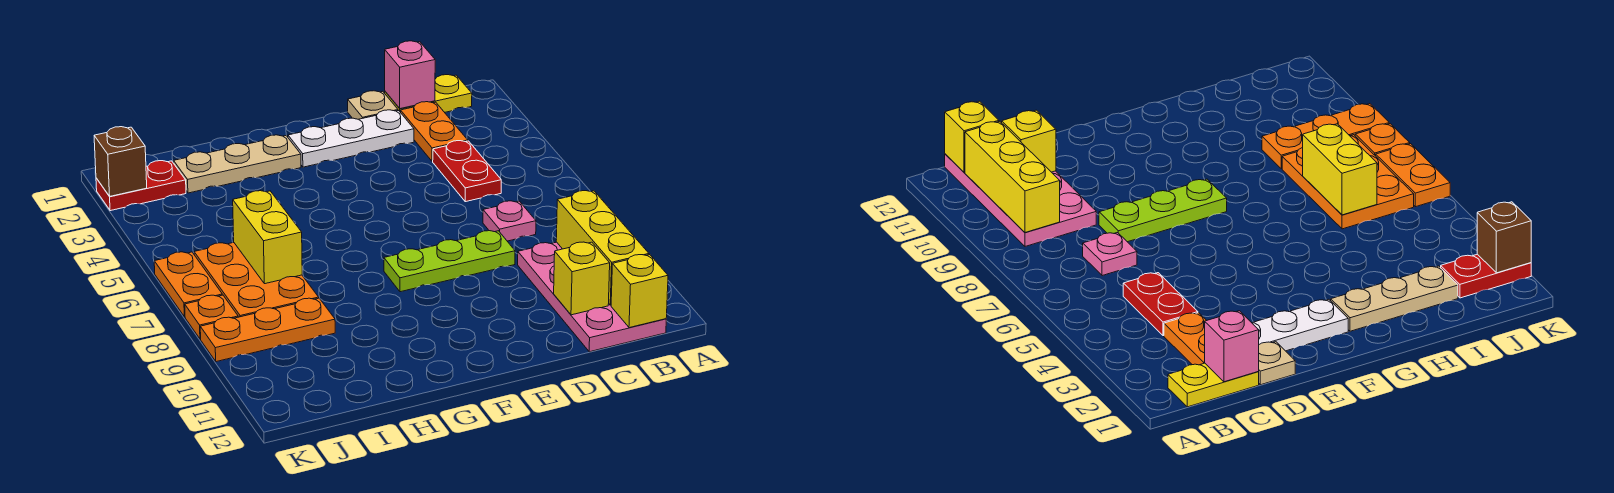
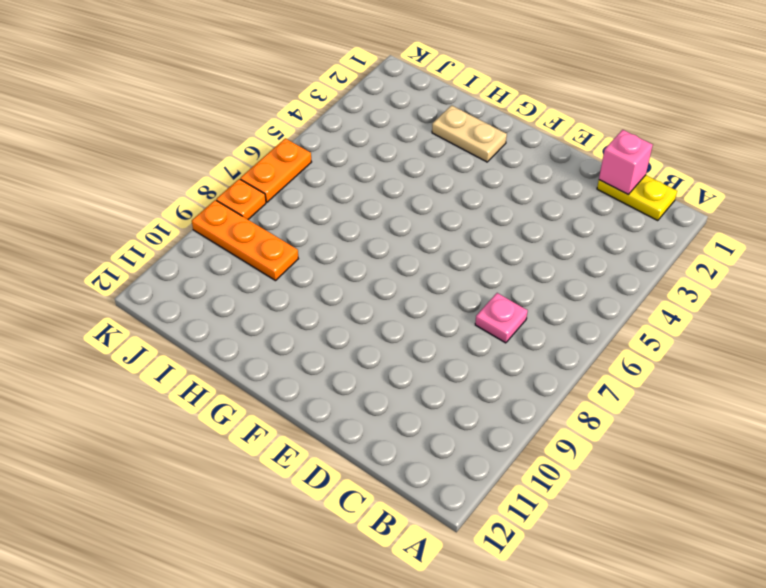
tan plate G2:H2 level 1 -> tan plate G2:I2 level 1
none -> pink plate B9:C12 level 1
none -> orange plate C2:C3 level 1
none -> red plate C4:C5 level 1

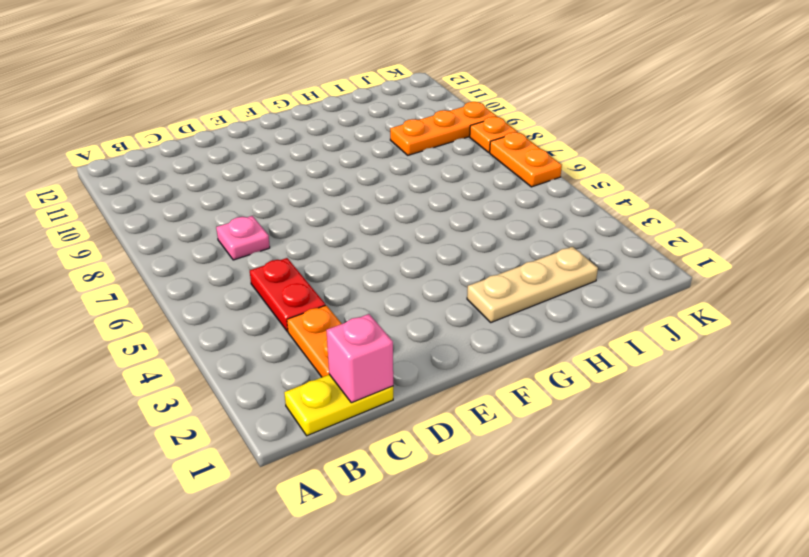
none -> pink plate B9:C12 level 1
none -> tan plate D1 level 1
none -> white plate D2:F2 level 1

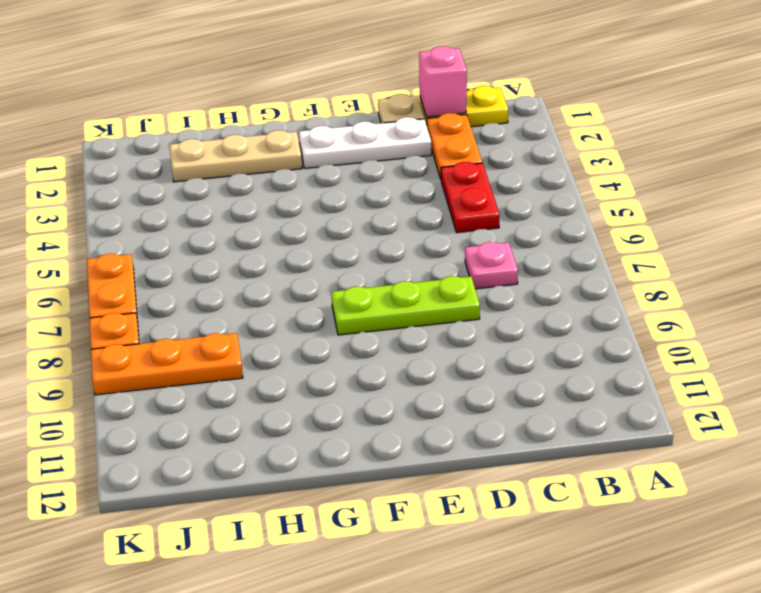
none -> pink plate B9:C12 level 1
none -> orange plate I6:J8 level 1
none -> red plate J2:K2 level 1

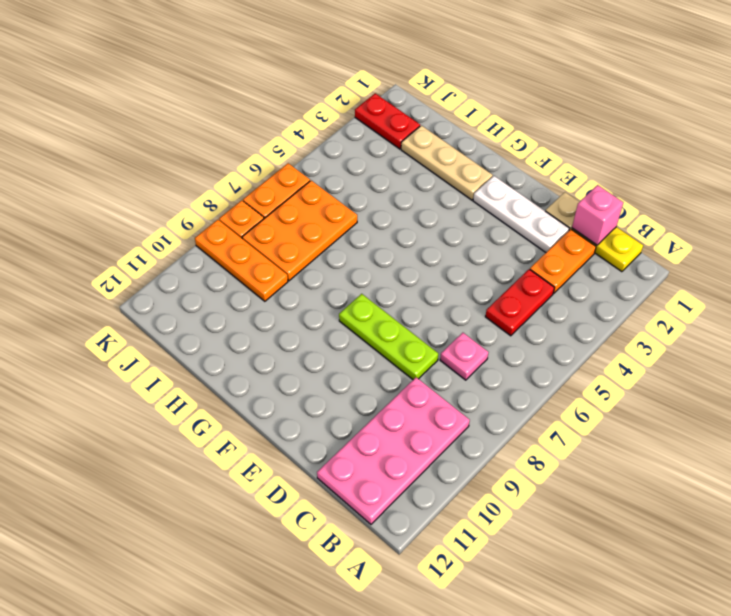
none -> yellow brick B9:B11 level 2
none -> yellow brick B12 level 2
none -> yellow brick C11 level 2

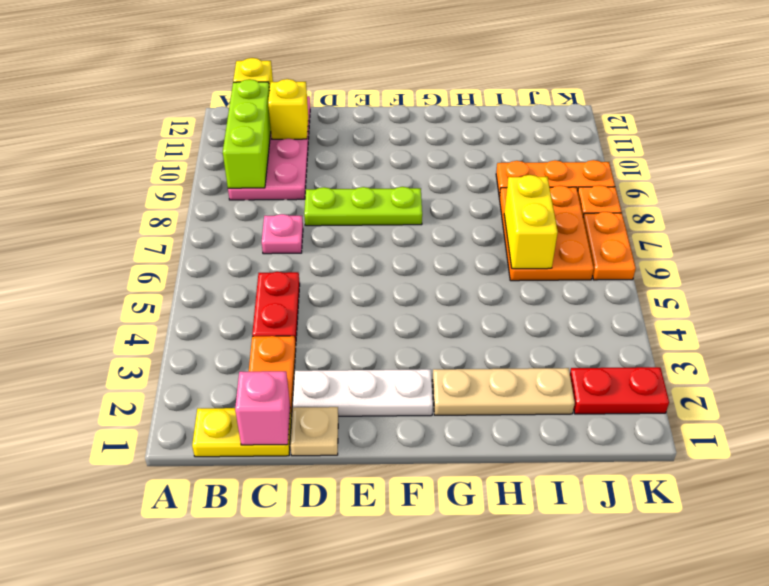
lime brick B9:B11 level 2 -> yellow brick B9:B11 level 2
none -> brown brick K2 level 2

